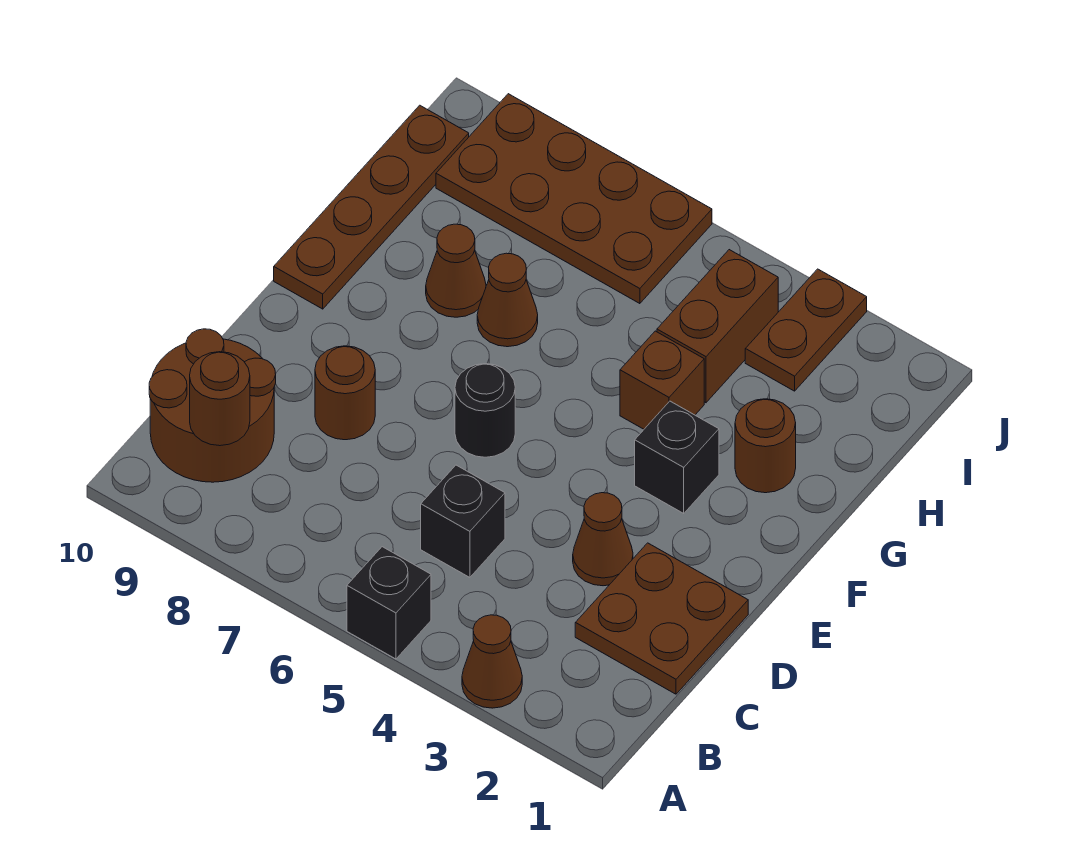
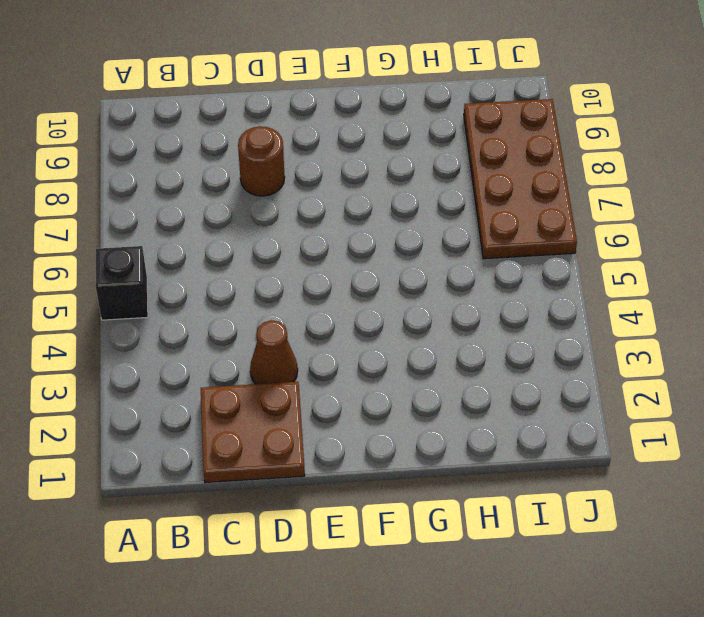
none -> brown cone A3 level 1
none -> brown round brick B9:C10 level 1
none -> black brick C5 level 1

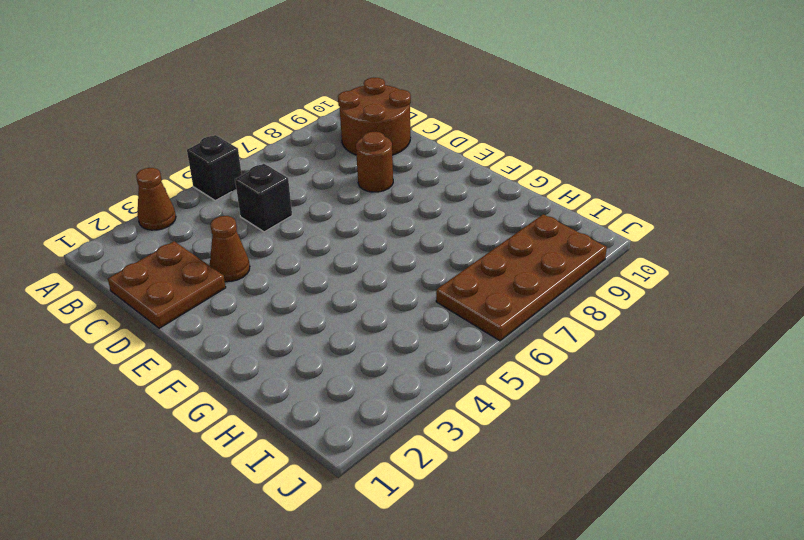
none -> black round brick E6 level 1
none -> black brick F3 level 1
none -> brown plate F10:I10 level 1

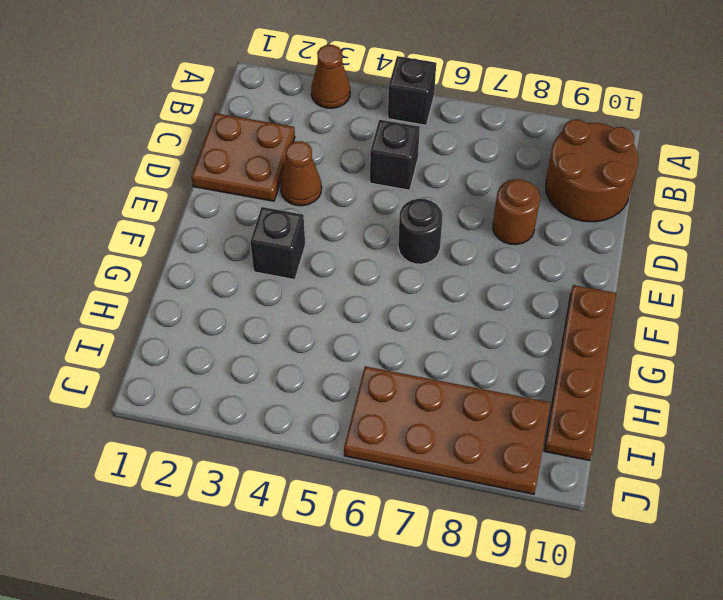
none -> brown round brick G2 level 1
none -> brown brick G4 level 1
none -> brown cone G7 level 1

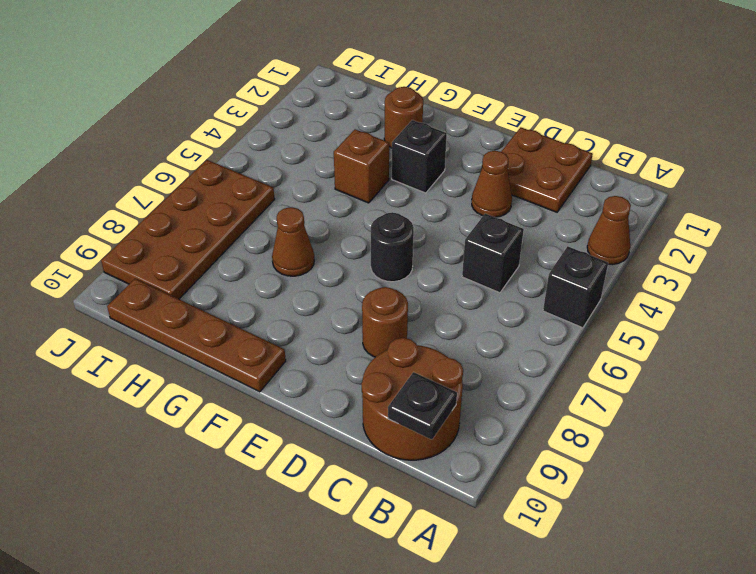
black plate B10 level 2 -> none
none -> brown cone G8 level 1
none -> brown brick H4:I4 level 1
none -> brown plate I3:J3 level 1

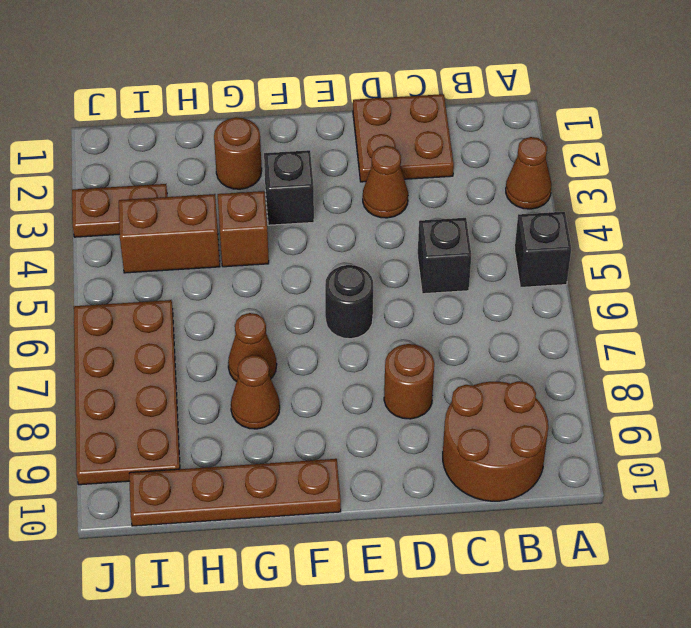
none -> brown round brick B9 level 2

